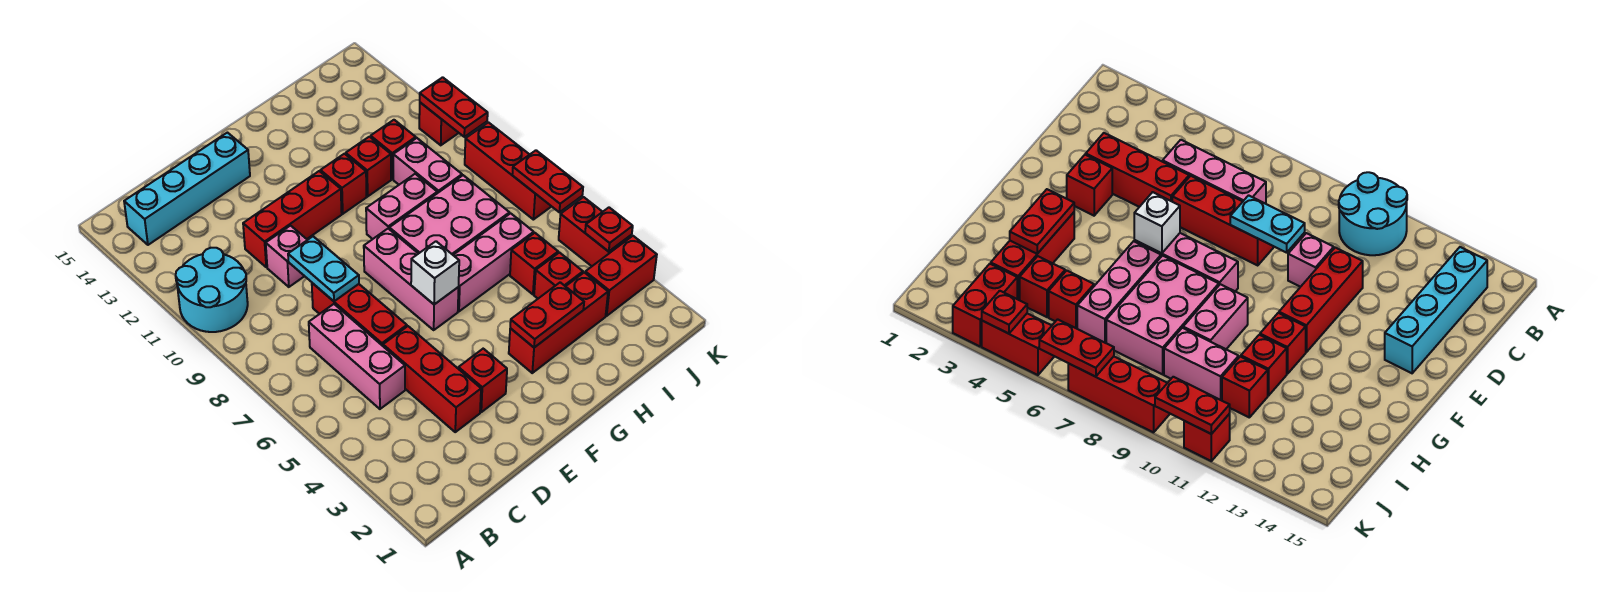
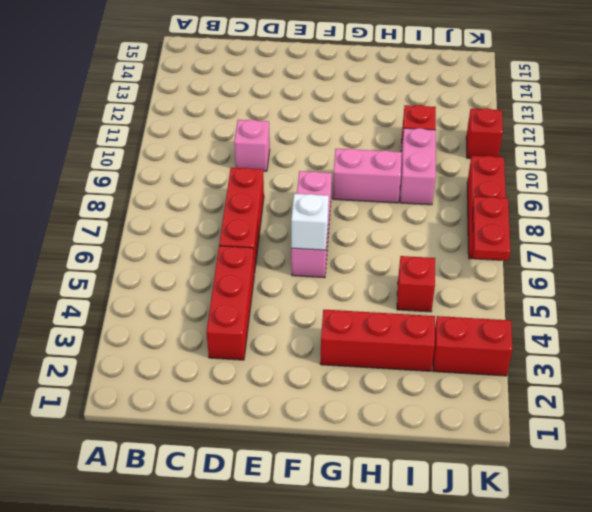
none -> cyan round brick A10:B11 level 1
none -> cyan brick B14:E14 level 1
none -> pink brick C5:C7 level 1

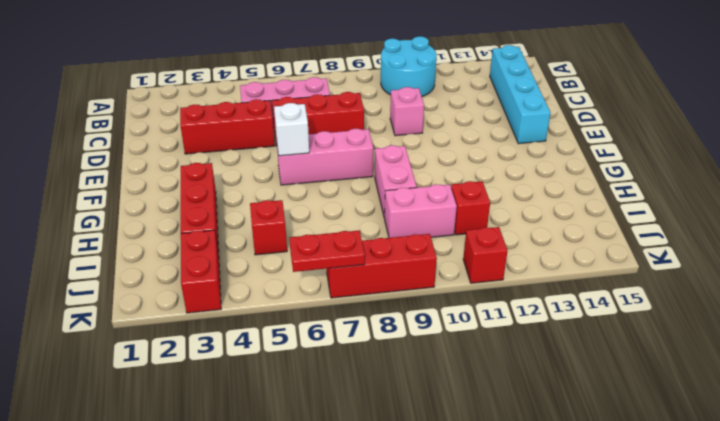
none -> red brick D11:F11 level 1
none -> red brick E3 level 1
none -> pink brick G6:I6 level 1

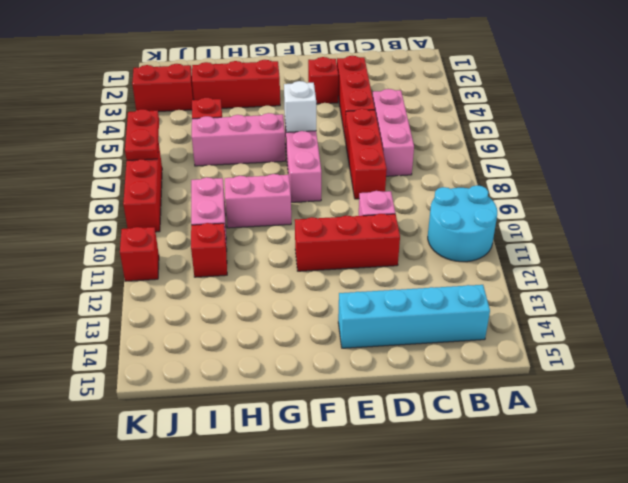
none -> pink brick G7:I8 level 1
none -> red brick G11 level 1
none -> red brick H11 level 1

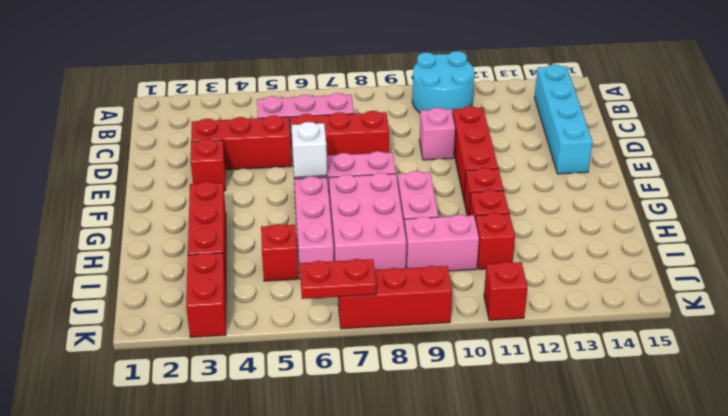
none -> red brick I4 level 1
none -> red brick K4:K5 level 1
none -> cyan plate D8:D9 level 2

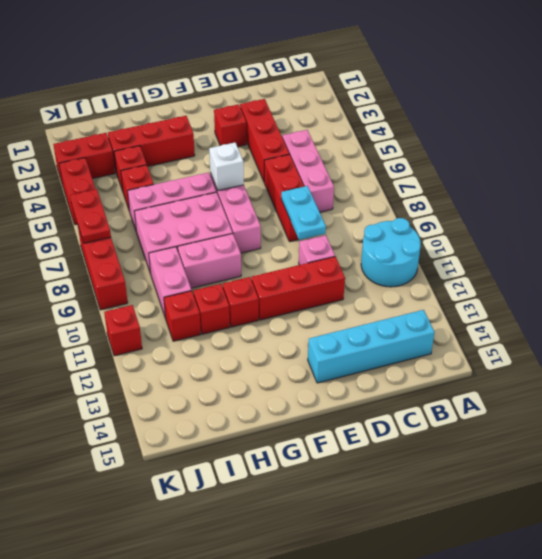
none -> red plate G3:H3 level 2
none -> red plate K4 level 2
none -> red plate K10:K11 level 2

